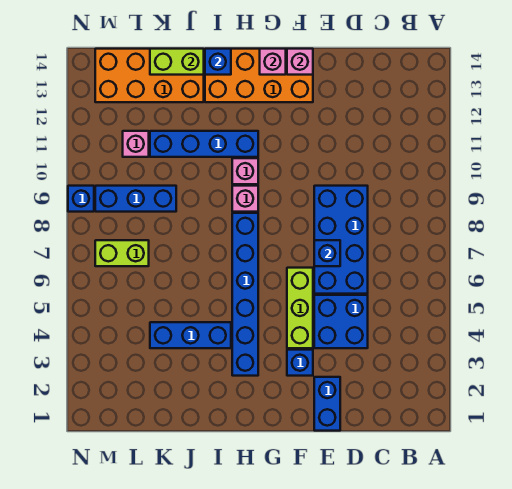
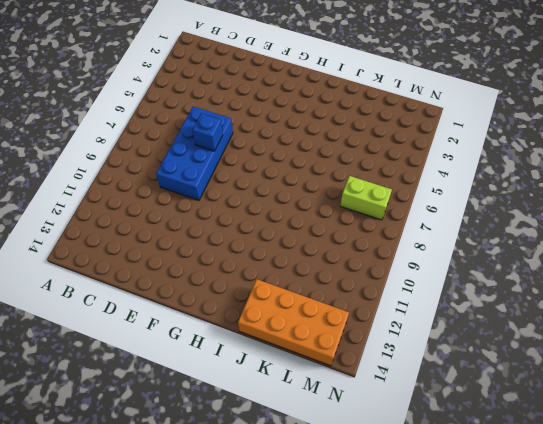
none -> blue brick D4:E5 level 1
none -> blue brick E1:E2 level 1
none -> blue brick F3 level 1

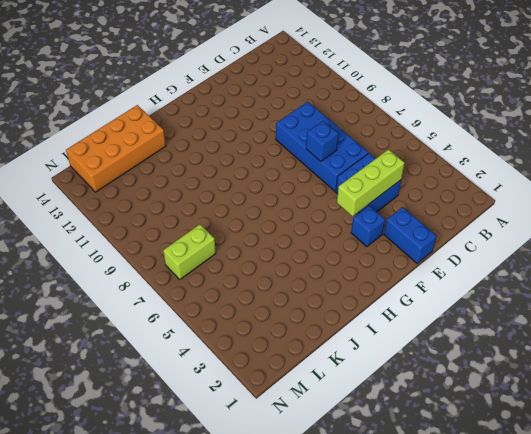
lime brick D4:F4 level 2 -> lime brick F4:F6 level 1
none -> orange brick F13:I14 level 1
none -> blue brick H3:H8 level 1
none -> pink brick H9 level 1

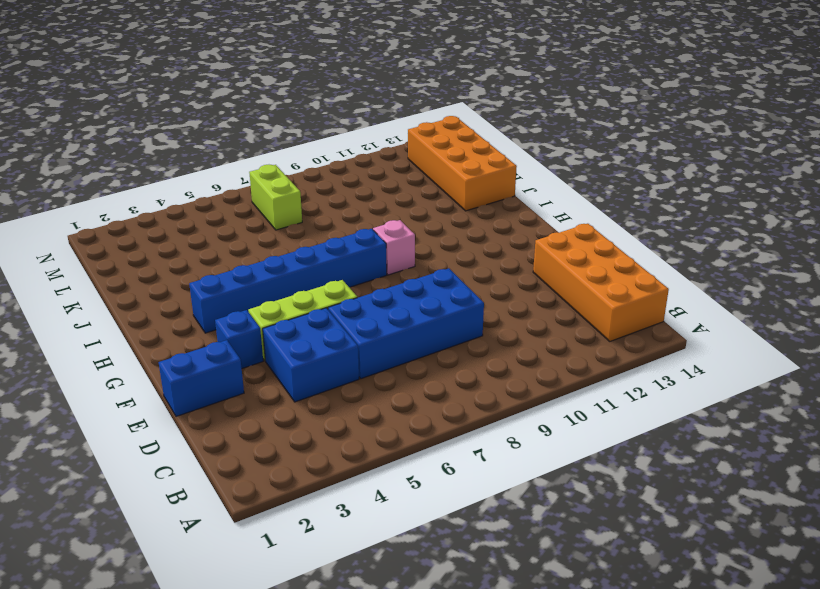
orange brick B13:E14 level 1 -> orange brick F13:I14 level 1
none -> pink brick H10 level 1
none -> blue brick H11:K11 level 1
none -> blue brick I4:K4 level 1

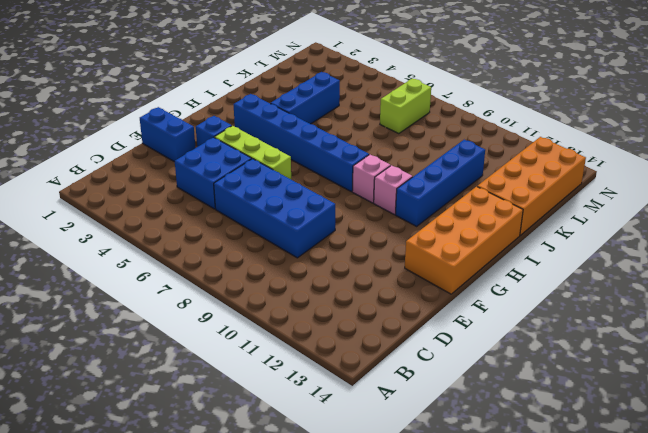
none -> blue brick K9:M9 level 1
none -> pink brick L11 level 1
none -> blue brick N9 level 1

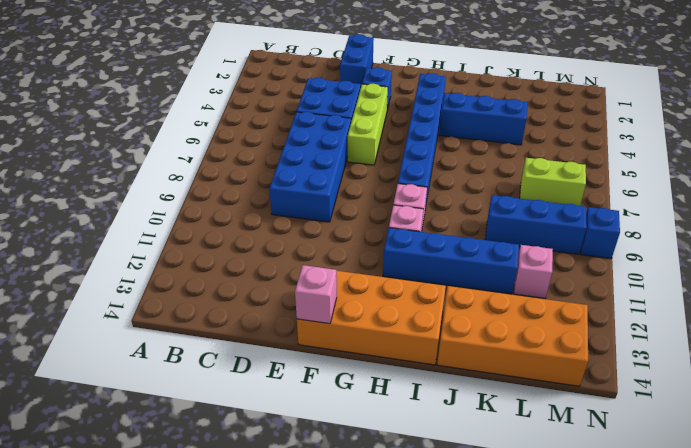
none -> blue brick E7 level 2
none -> pink brick G14 level 2
none -> blue brick I14 level 2

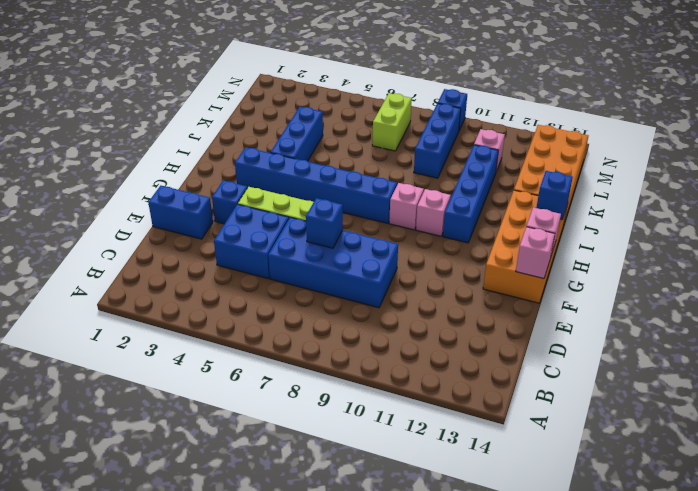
none -> lime brick J14:K14 level 2

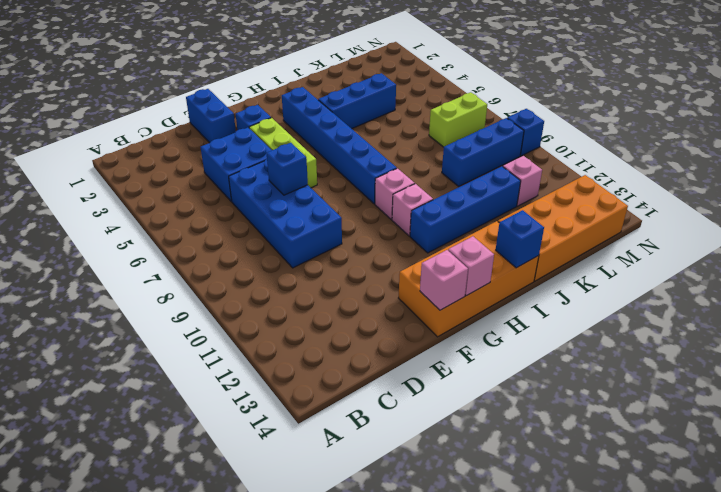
none -> lime brick J14:K14 level 2

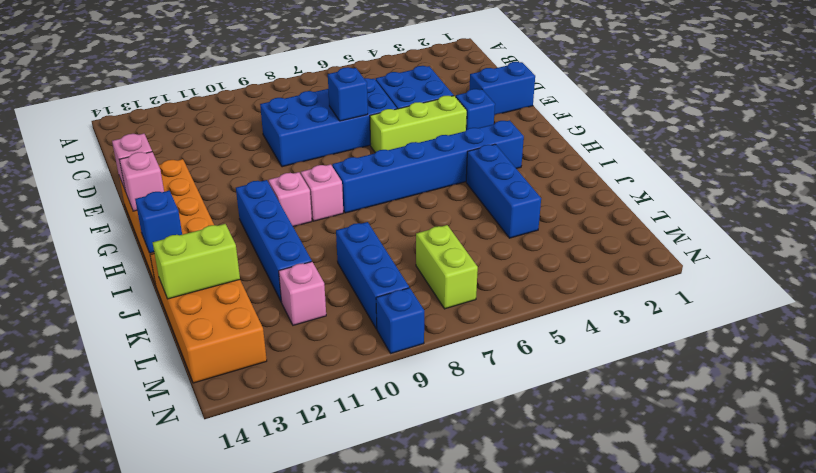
lime brick K13:K14 level 2 -> lime brick J14:K14 level 2

